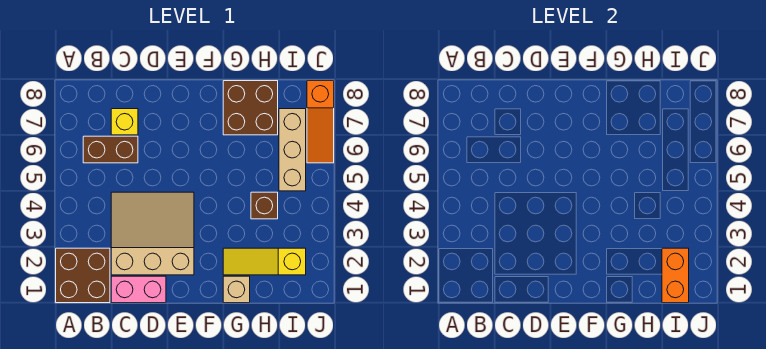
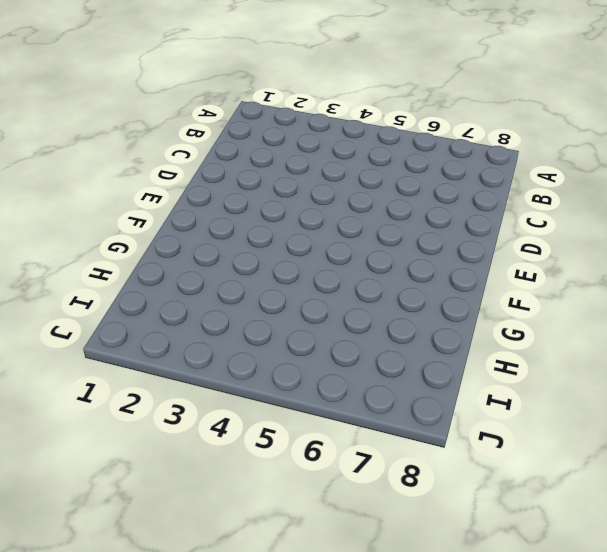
none -> brown brick A1:B2 level 1
none -> brown brick B6:C6 level 1
none -> pink brick C1:D1 level 1

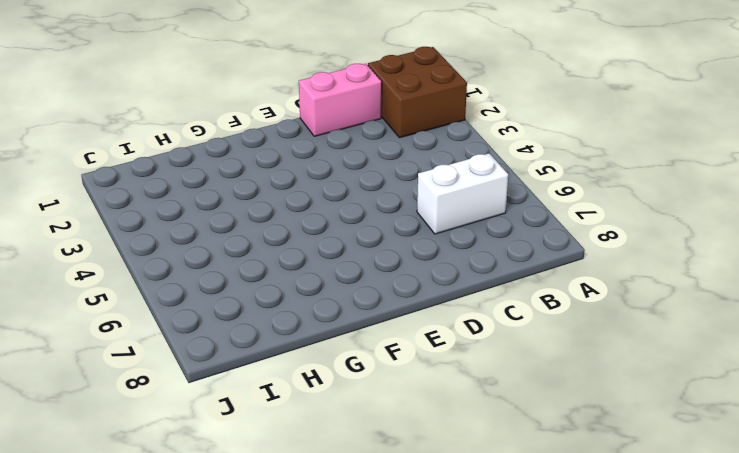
white brick B6:C6 level 1 -> brown brick B6:C6 level 1
none -> tan slope C2:E4 level 1 top 2
none -> yellow brick C7 level 1
none -> tan brick G1 level 1

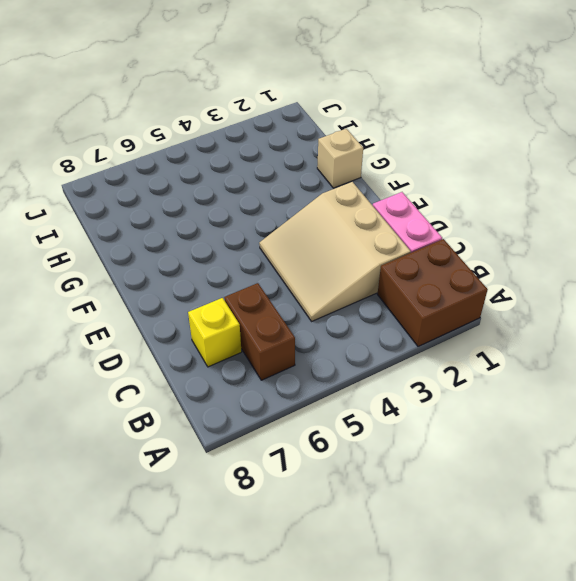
none -> yellow slope G2:I2 level 1 top I
none -> brown brick G7:H8 level 1
none -> brown brick H4 level 1

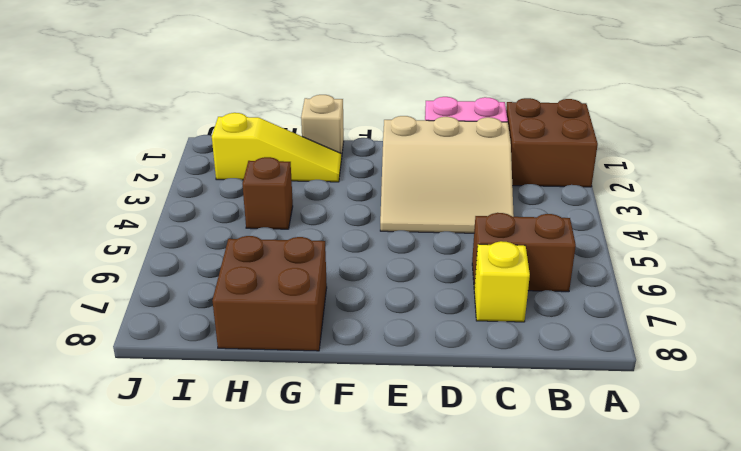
none -> tan brick I5:I7 level 1
none -> orange slope J6:J8 level 1 top 8
none -> orange brick I1:I2 level 2

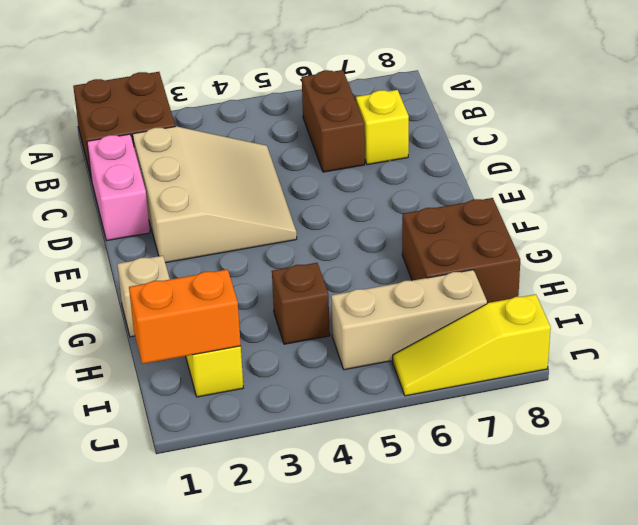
yellow slope J6:J8 level 1 top 8 -> orange slope J6:J8 level 1 top 8

